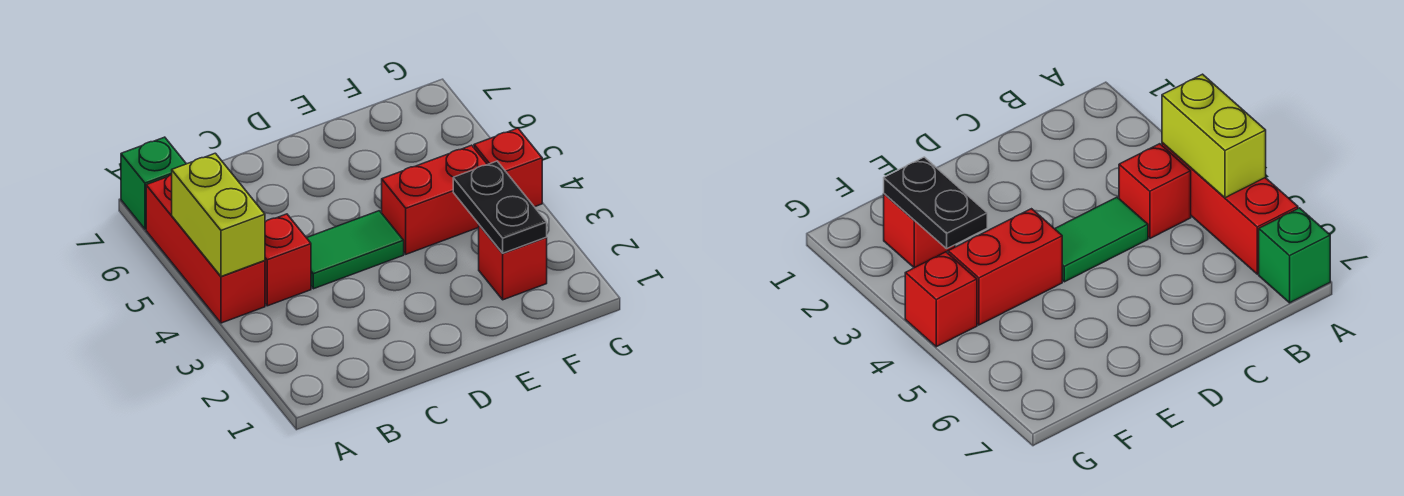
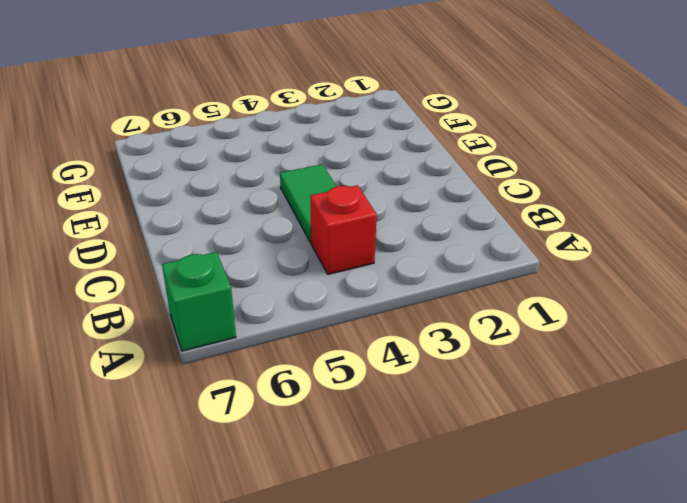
none -> red brick A4:A6 level 1
none -> red brick E4:F4 level 1

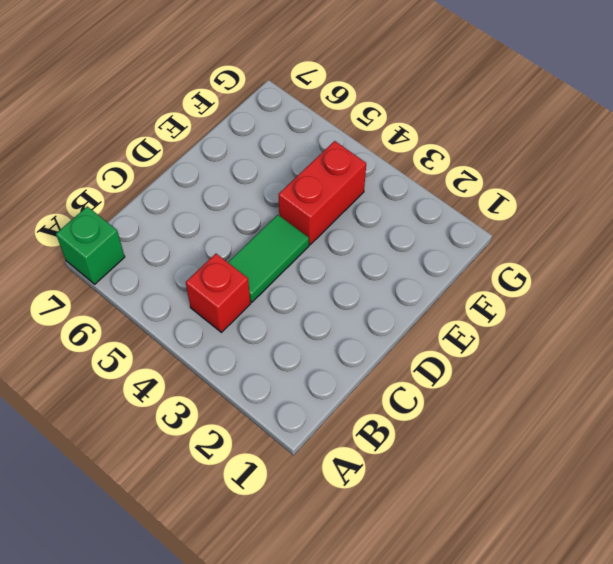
none -> red brick A4:A6 level 1
none -> red brick F2 level 1

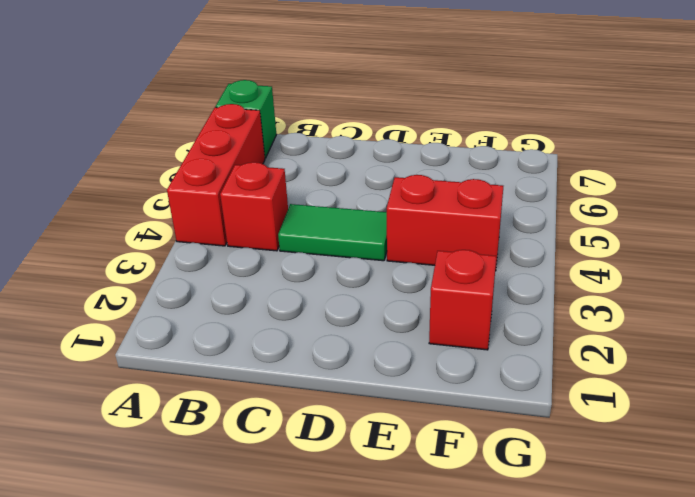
none -> red brick G4 level 1
none -> lime brick A4:A5 level 2

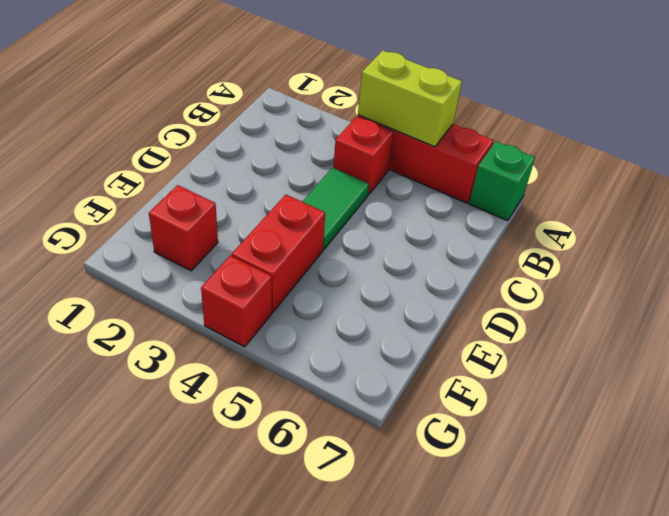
none -> black plate F2:F3 level 2

